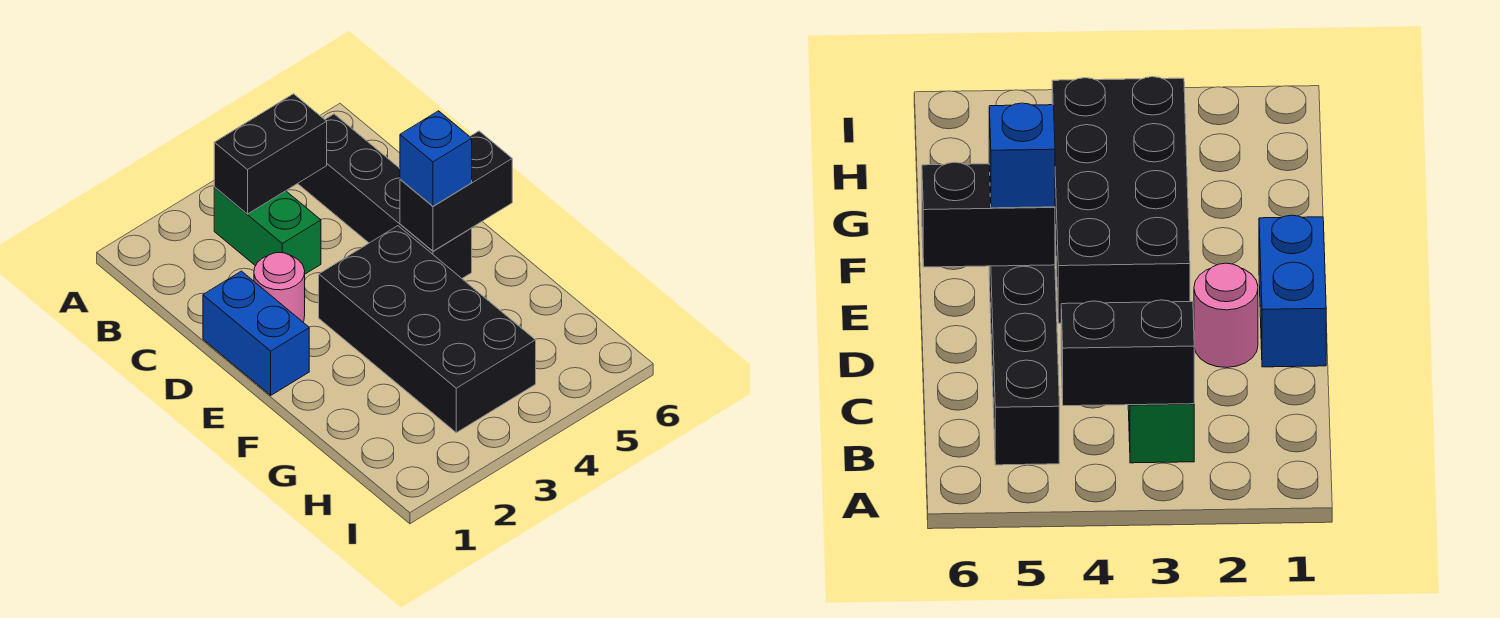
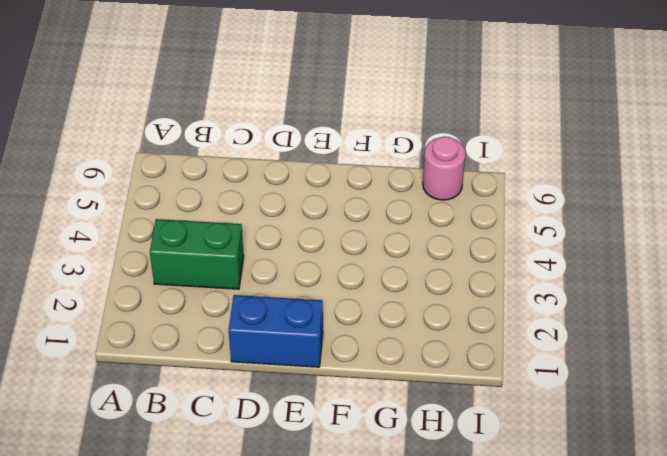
pink round brick H6 level 1 -> pink round brick D2 level 1
none -> black brick B5:E5 level 1
none -> black brick E3:H4 level 1

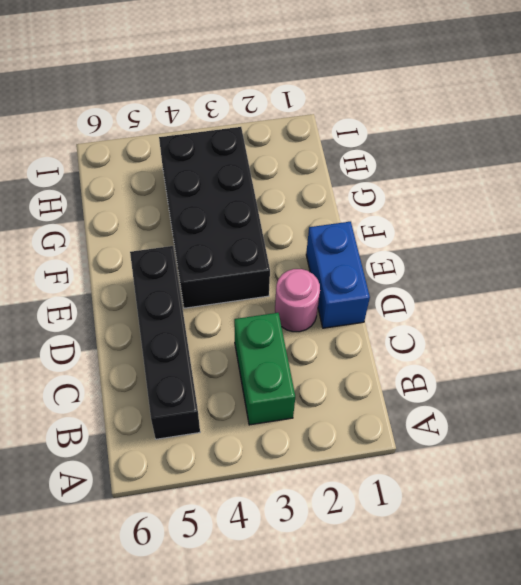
none -> black brick B3:B4 level 2
none -> black brick E5:E6 level 2

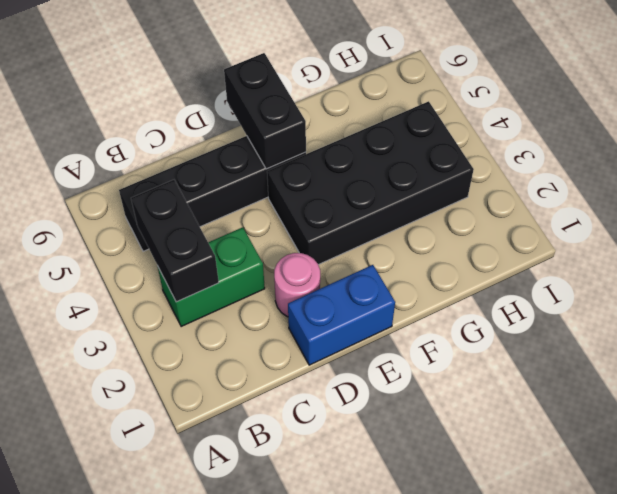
none -> blue brick E5 level 3

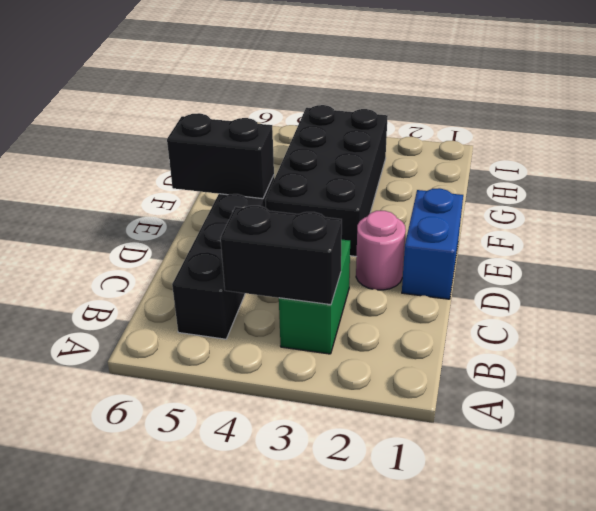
none -> blue brick E5 level 3

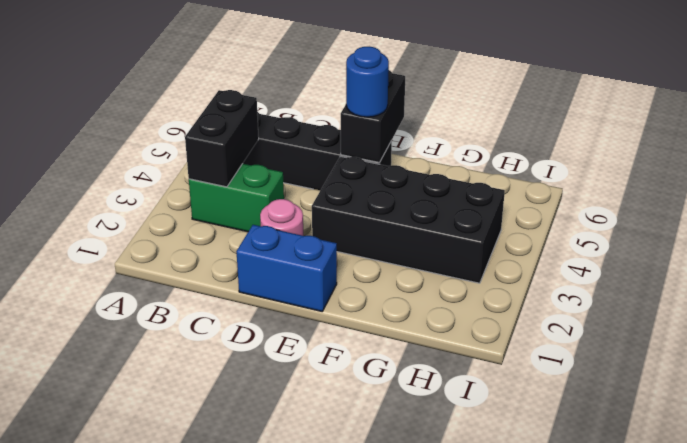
blue round brick E5 level 3 -> blue brick E5 level 3

